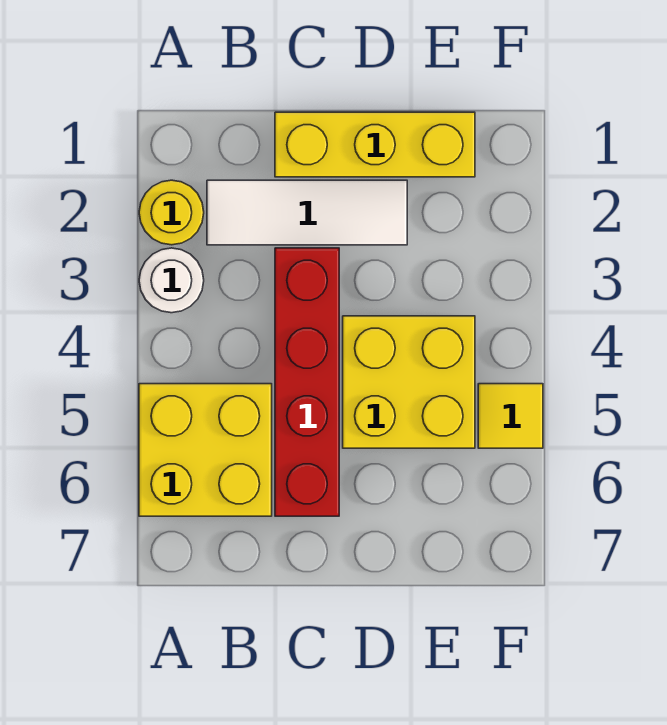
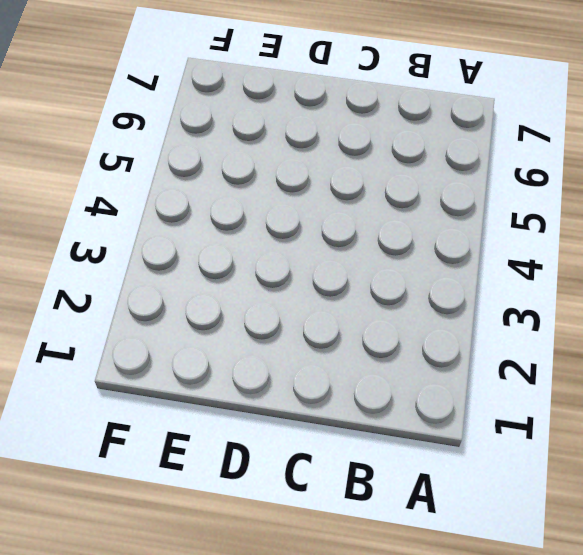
none -> yellow round brick A2 level 1
none -> white round brick A3 level 1

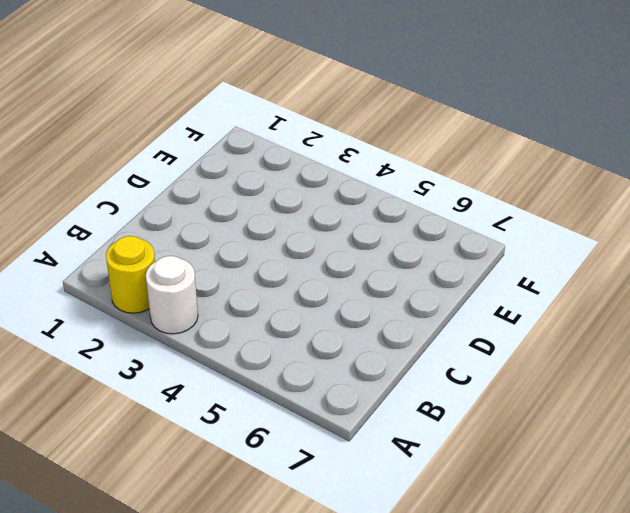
none -> yellow brick A5:B6 level 1
none -> white tile B2:D2 level 1

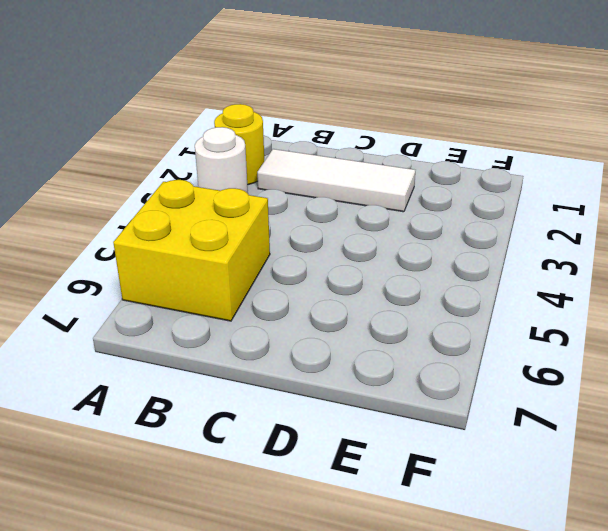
none -> yellow brick C1:E1 level 1
none -> red brick C3:C6 level 1

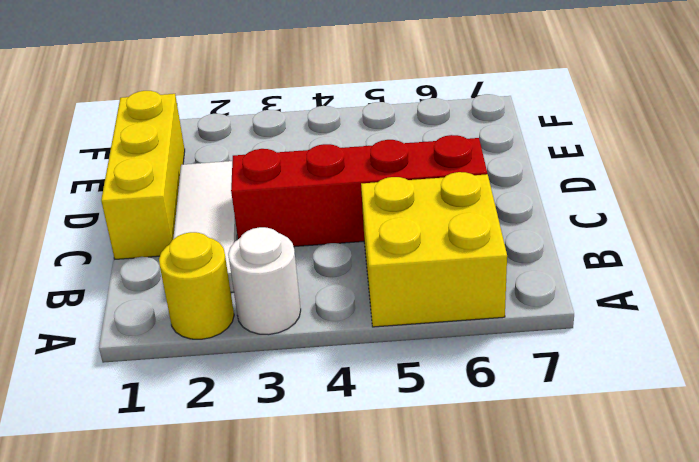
none -> yellow brick D4:E5 level 1
none -> yellow tile F5 level 1

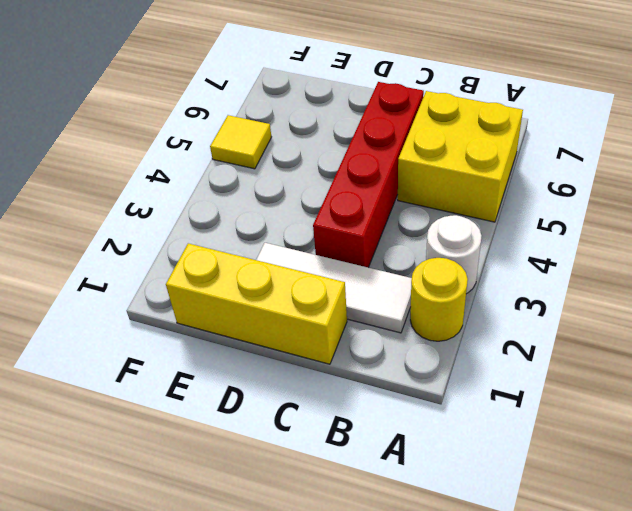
none -> yellow brick D4:E5 level 1

